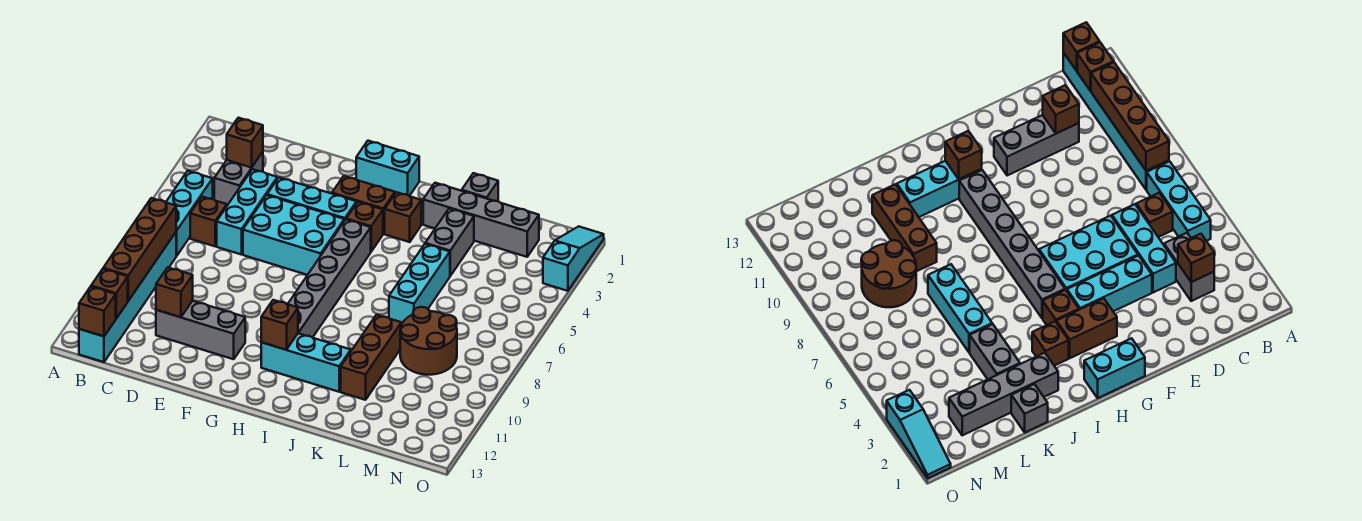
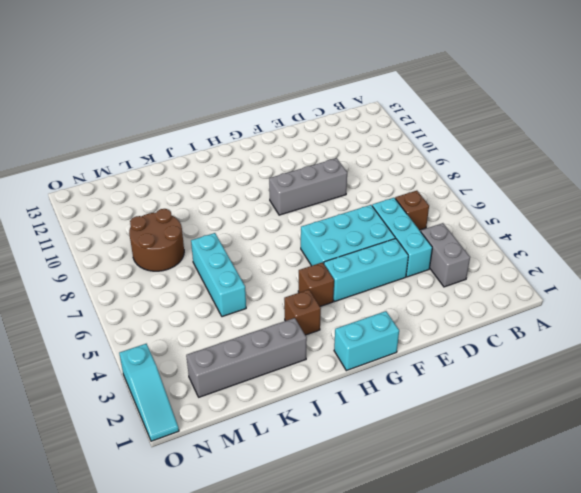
grey brick E9:G9 level 1 -> grey brick D11:F11 level 1
none -> cyan brick B5:B7 level 1
none -> cyan brick B8:B13 level 1
none -> brown brick G3:H3 level 1

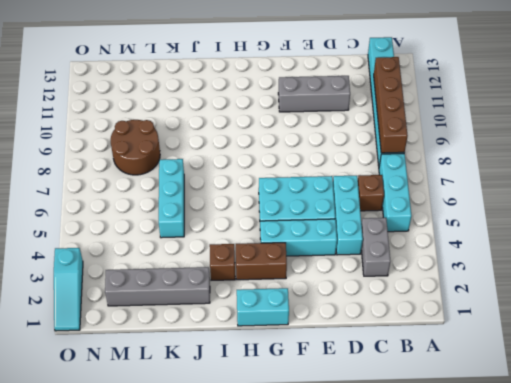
none -> brown brick H4 level 1
none -> grey brick H5:H10 level 1
none -> cyan brick H11:J11 level 1

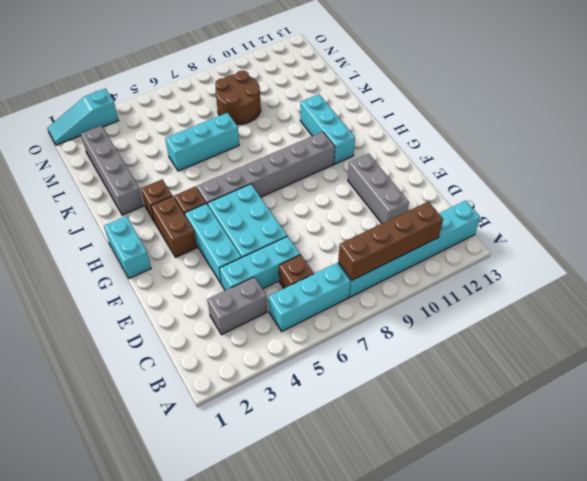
none -> grey brick K1 level 1
none -> grey brick K3:K4 level 1
none -> brown brick K9:K11 level 1

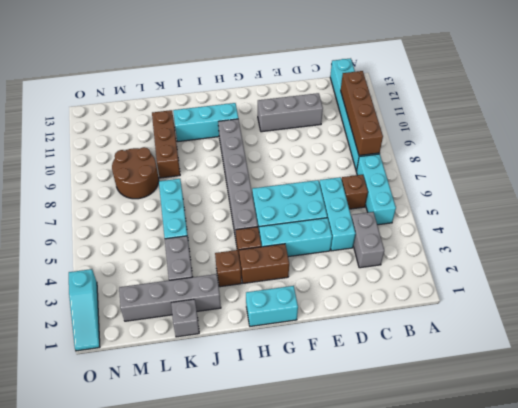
none -> brown brick B12 level 2
none -> brown brick B13 level 2
none -> brown brick C3 level 2

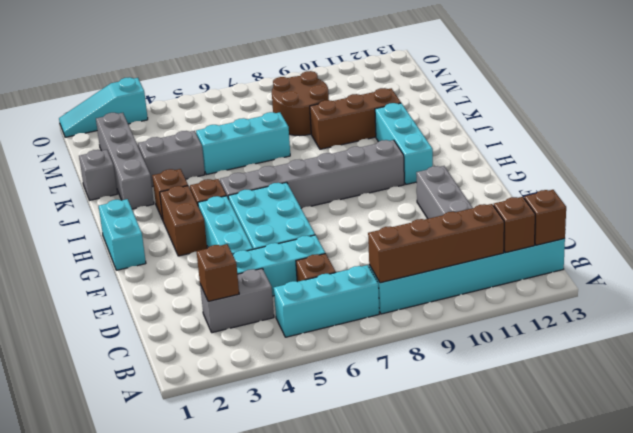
none -> brown brick D11 level 2
none -> brown brick H11 level 2

